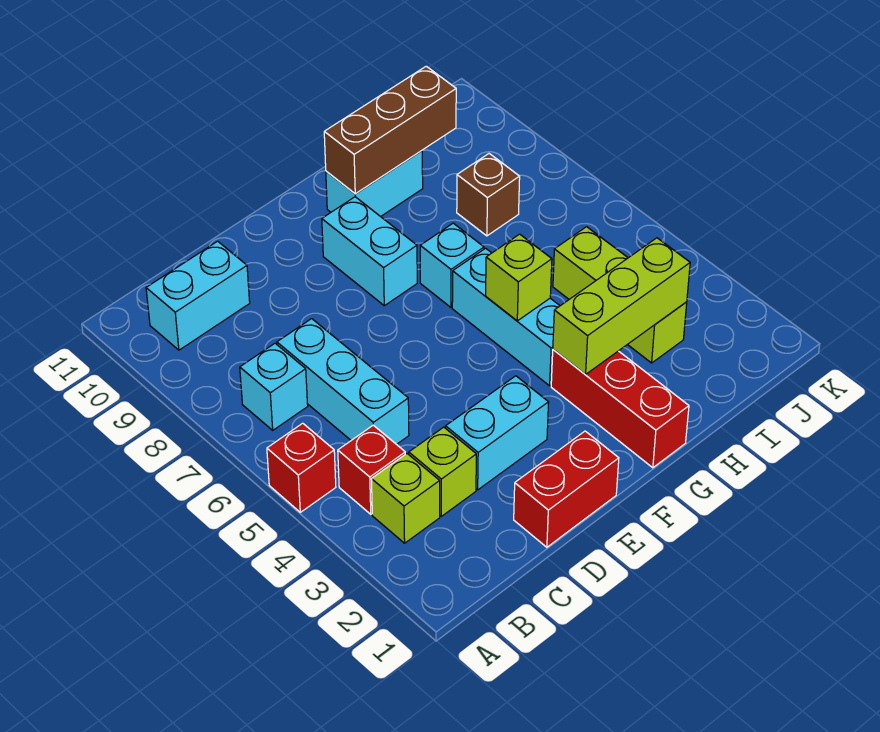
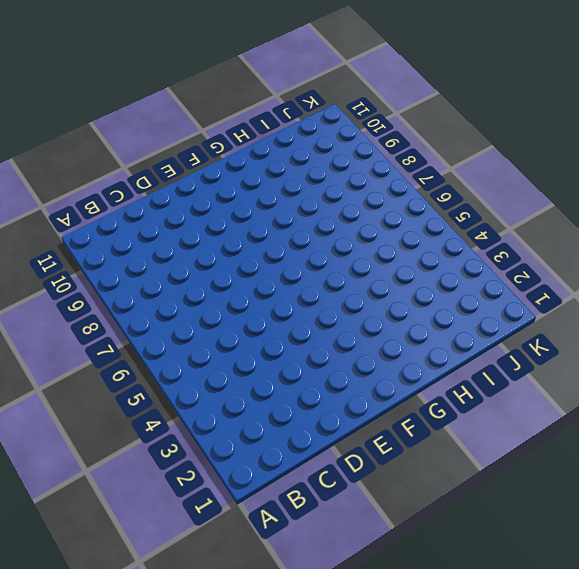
none -> red brick A5 level 1
none -> lime brick B3 level 1
none -> red brick B4 level 1

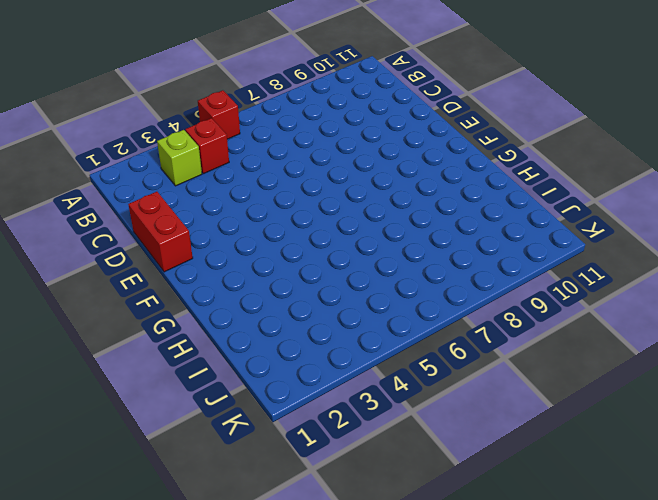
none -> cyan brick B7 level 1
none -> cyan brick B10:C10 level 1
none -> lime brick C3 level 1

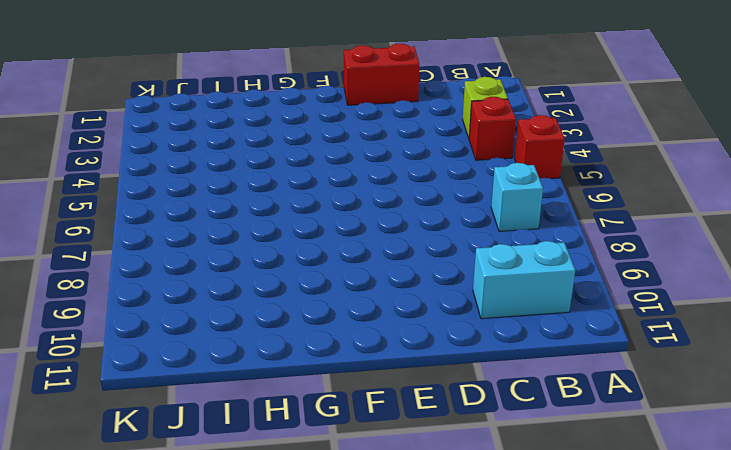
none -> lime brick C3 level 1
none -> cyan brick C5:C7 level 1
none -> cyan brick D3:E3 level 1

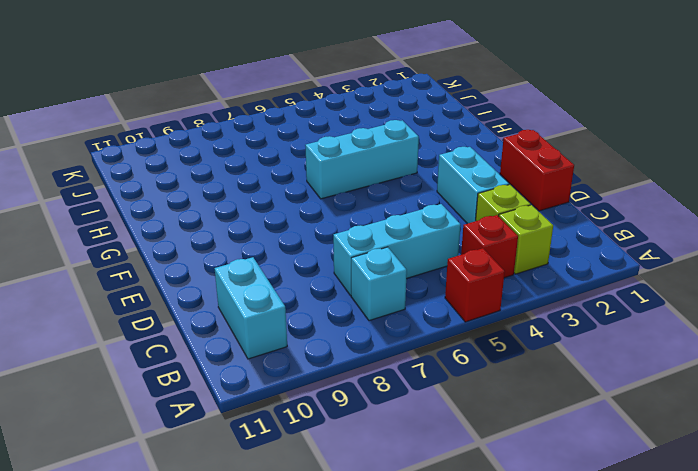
none -> cyan brick F8:F9 level 1
none -> red brick G1:G3 level 1
none -> cyan brick G7 level 1

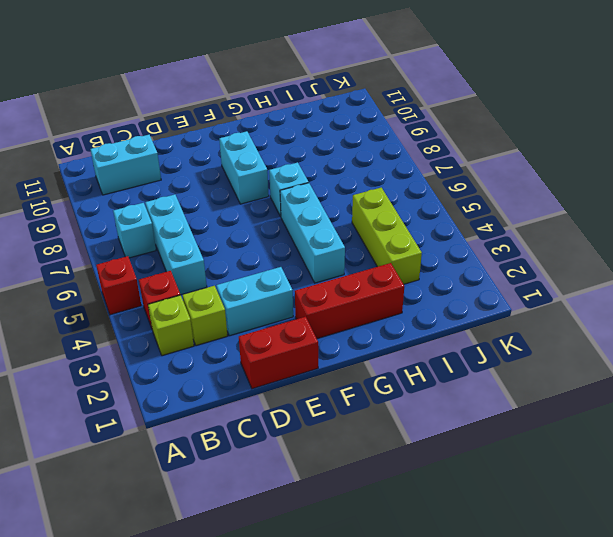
red brick F2:H2 level 1 -> red brick G1:G3 level 1
none -> cyan brick G10:H10 level 1
none -> brown brick I8 level 1
none -> lime brick G3:I3 level 2

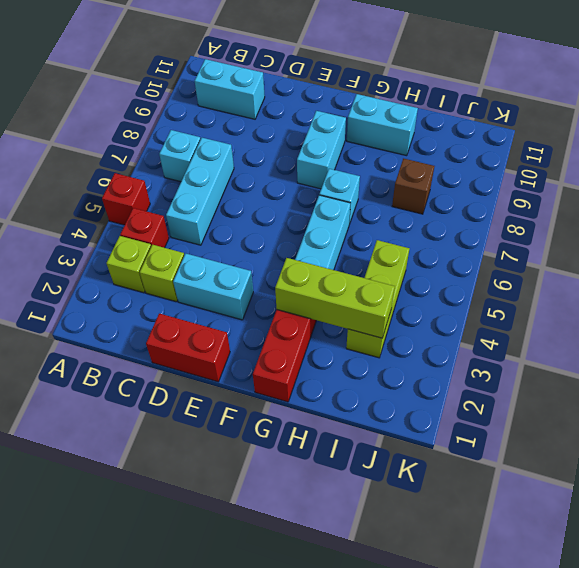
none -> lime brick G5 level 2
none -> brown brick G10:I10 level 2

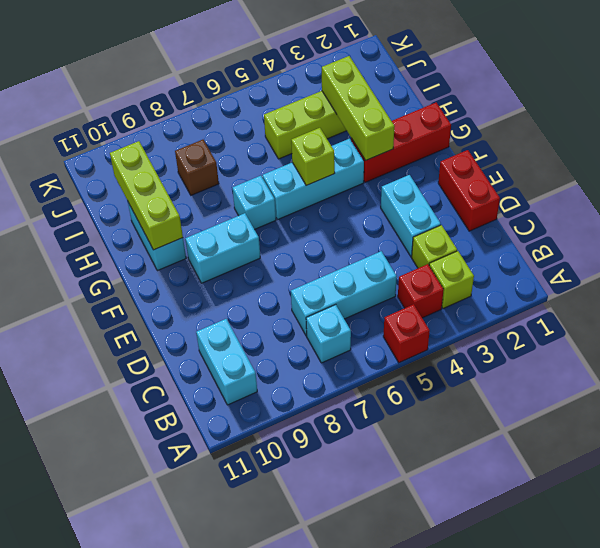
lime brick G10:I10 level 2 -> brown brick G10:I10 level 2

